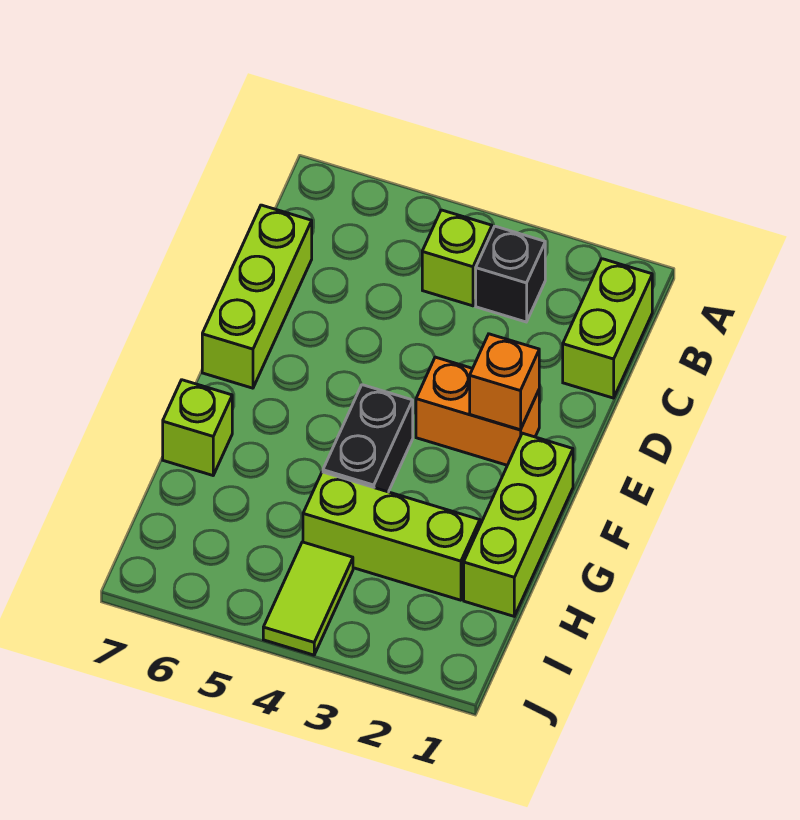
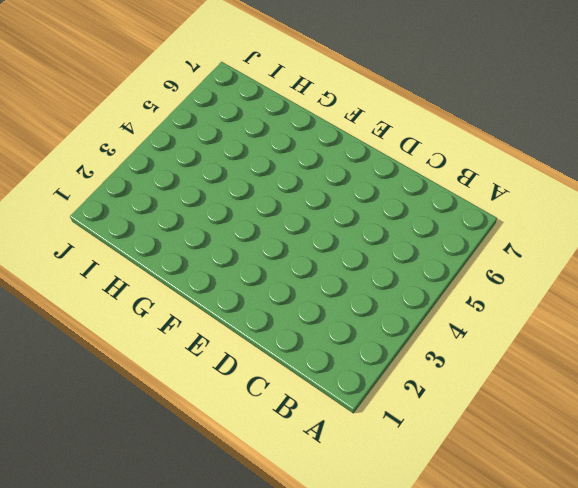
none -> lime brick B1:C1 level 1
none -> black brick B3 level 1

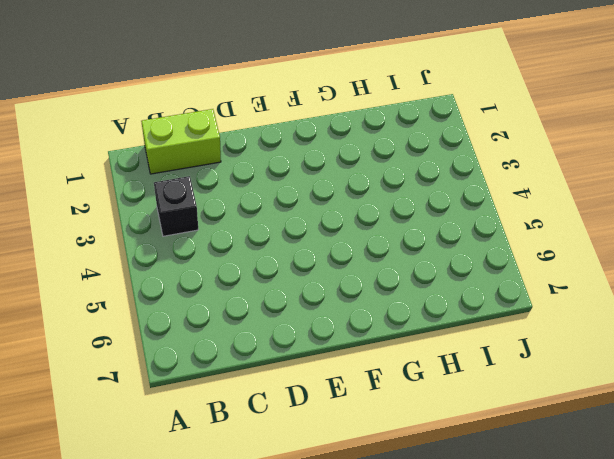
none -> lime brick B4 level 1
none -> lime brick C7:E7 level 1

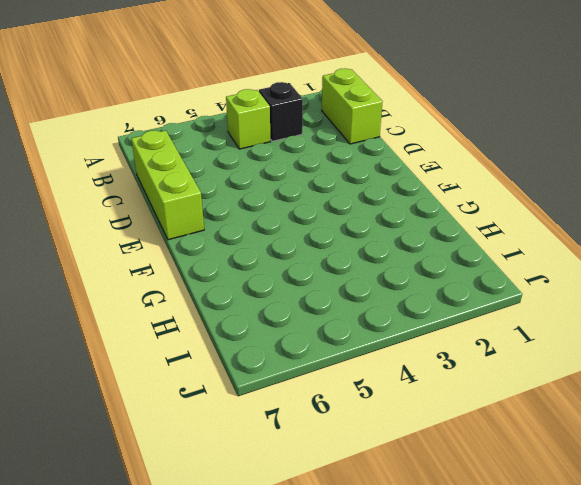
none -> orange brick E2:E3 level 1
none -> lime brick F1:H1 level 1

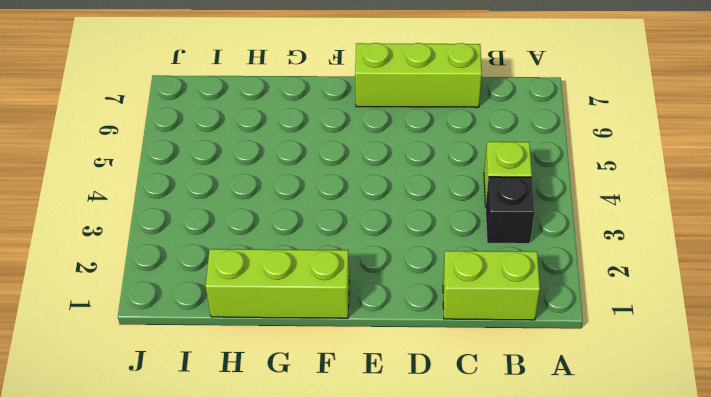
none -> orange brick E2:E3 level 1
none -> black brick F4:G4 level 1

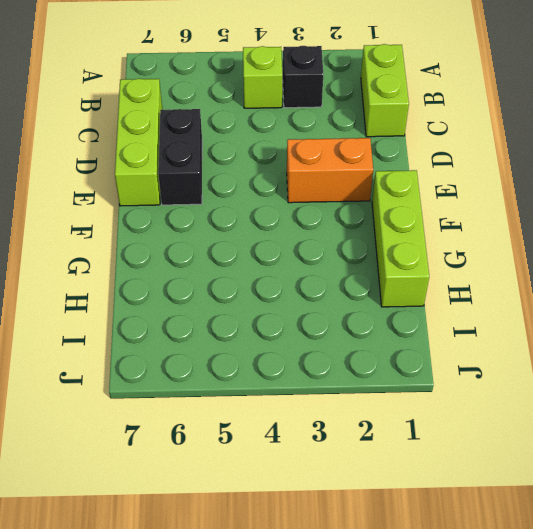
black brick D6:E6 level 1 -> black brick F4:G4 level 1
none -> lime brick G7 level 1
none -> lime brick H2:H4 level 1

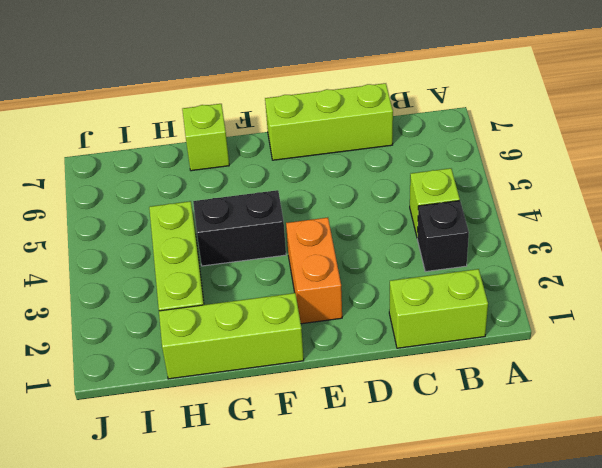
none -> lime tile I4:J4 level 1
none -> orange brick E2 level 2

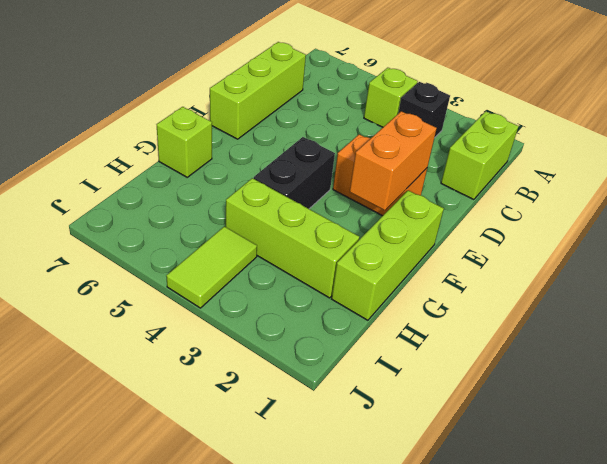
orange brick E2:F2 level 2 -> orange brick E2 level 2

